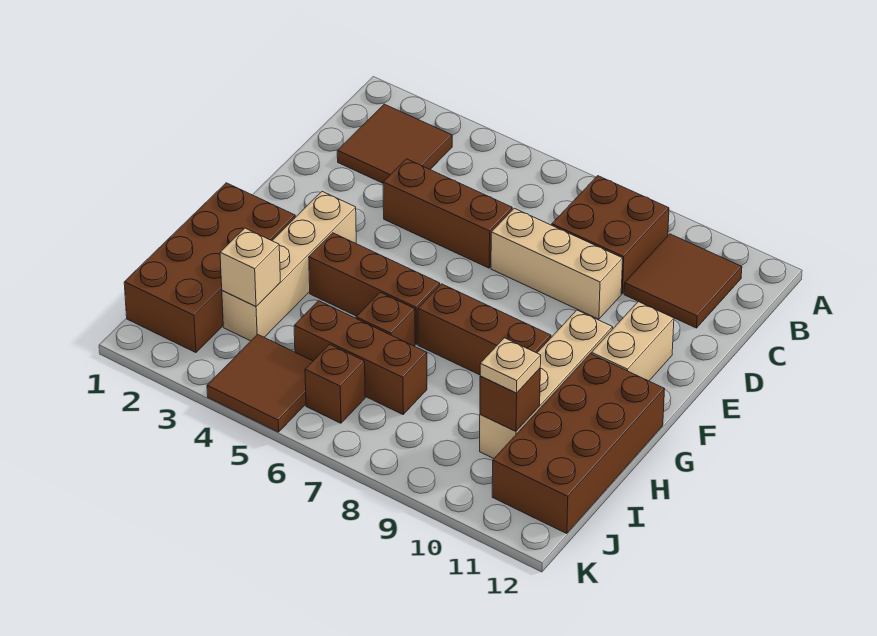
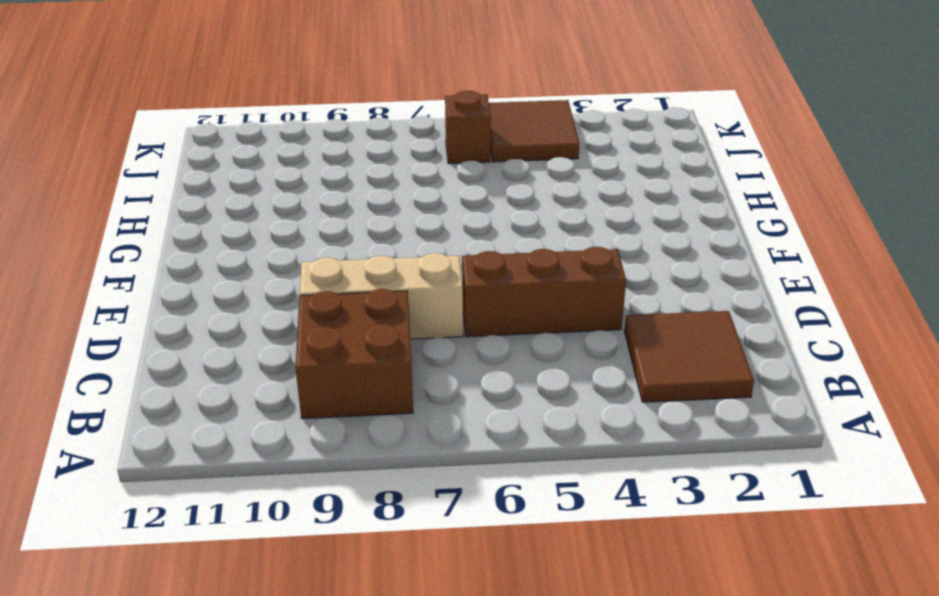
none -> brown tile B10:C11 level 1
none -> tan brick E11:F11 level 1
none -> tan brick F3:I3 level 1

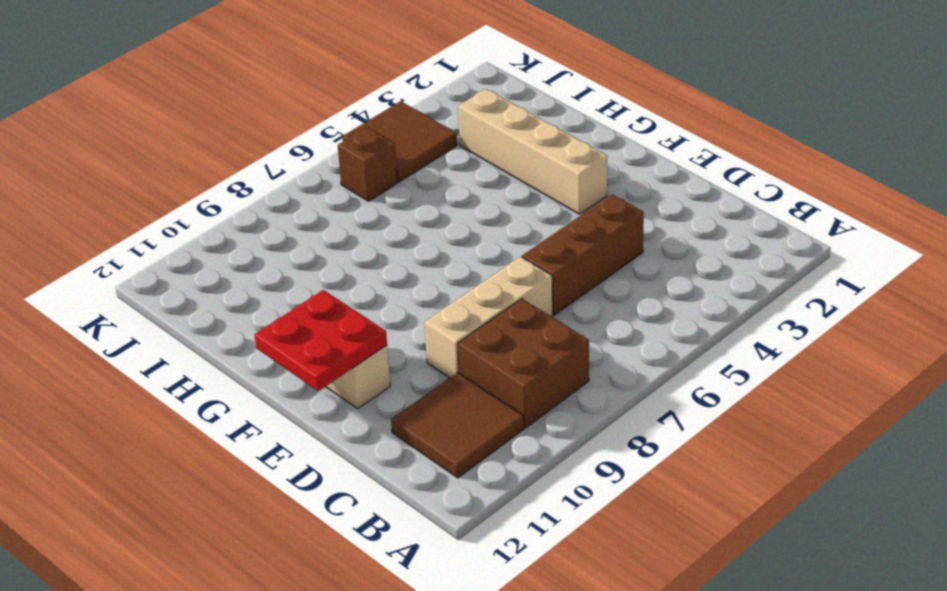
red plate E11:F12 level 2 -> none
none -> brown tile B2:C3 level 1
none -> tan brick F10:I10 level 1
none -> brown brick G1:J2 level 1

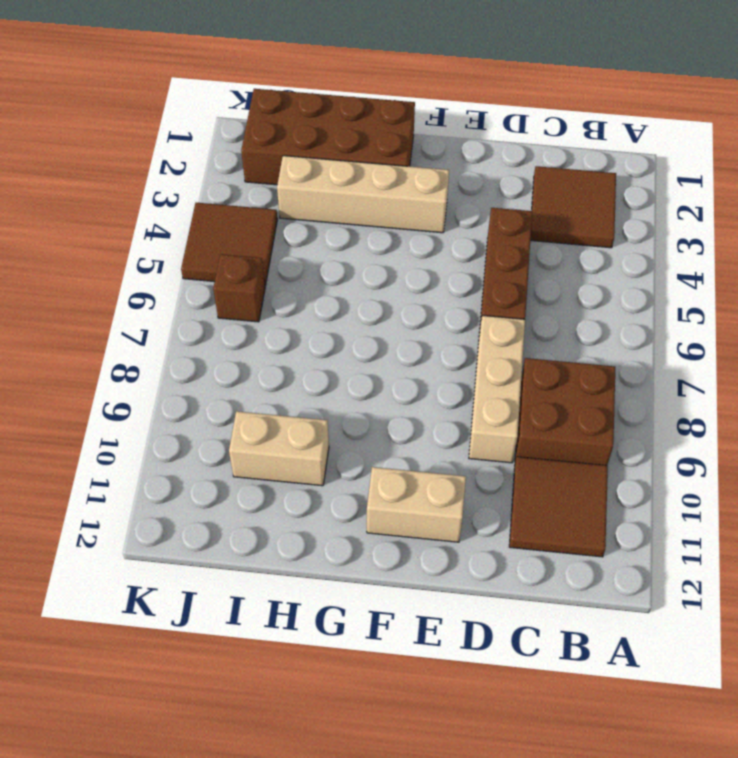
tan brick H10:I10 level 1 -> tan brick F10:I10 level 1
none -> brown brick G4:G6 level 1
none -> brown brick G7:G9 level 1
none -> brown brick G11:J12 level 1

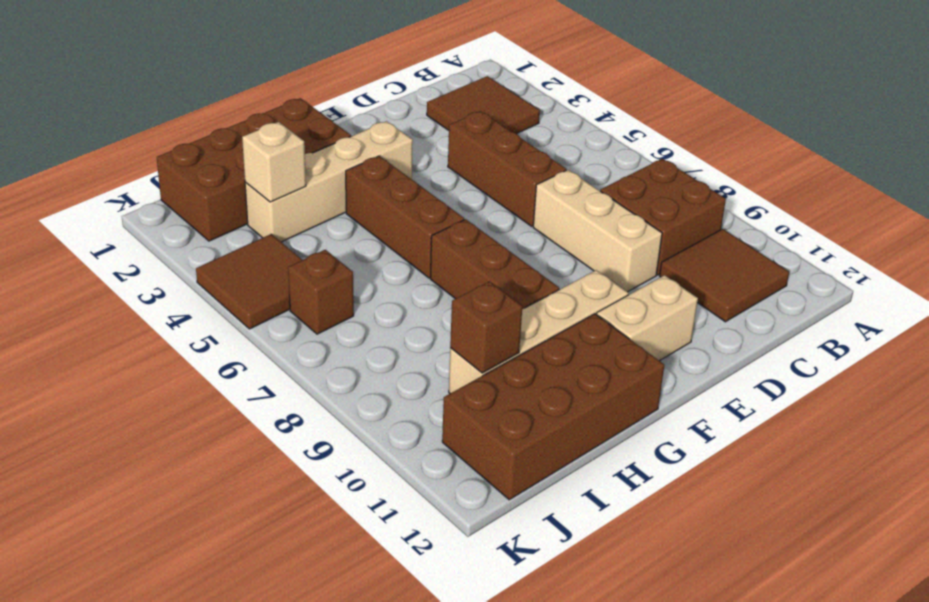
none -> brown brick H6 level 1
none -> brown brick I5:I7 level 1
none -> tan plate I10 level 3

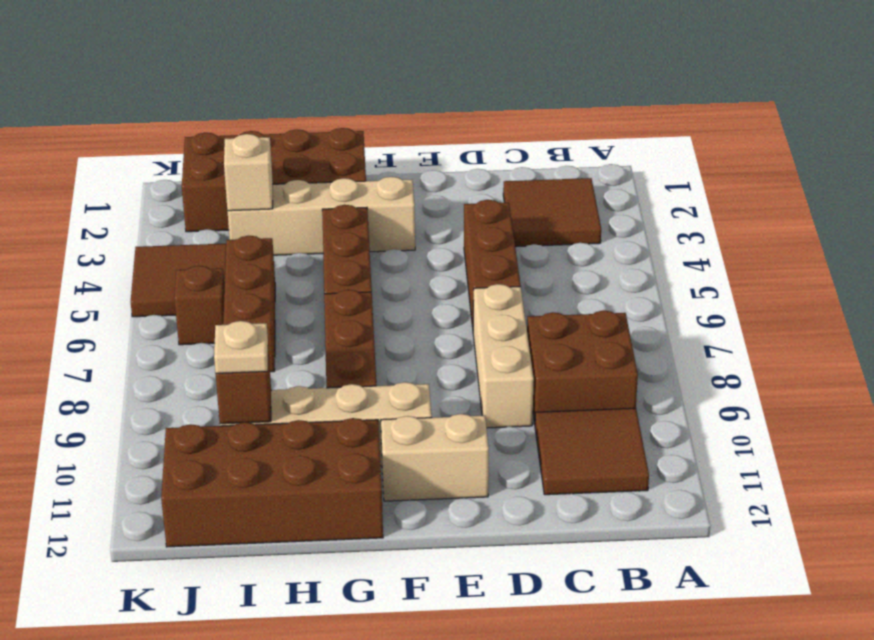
none -> brown brick H6 level 1

